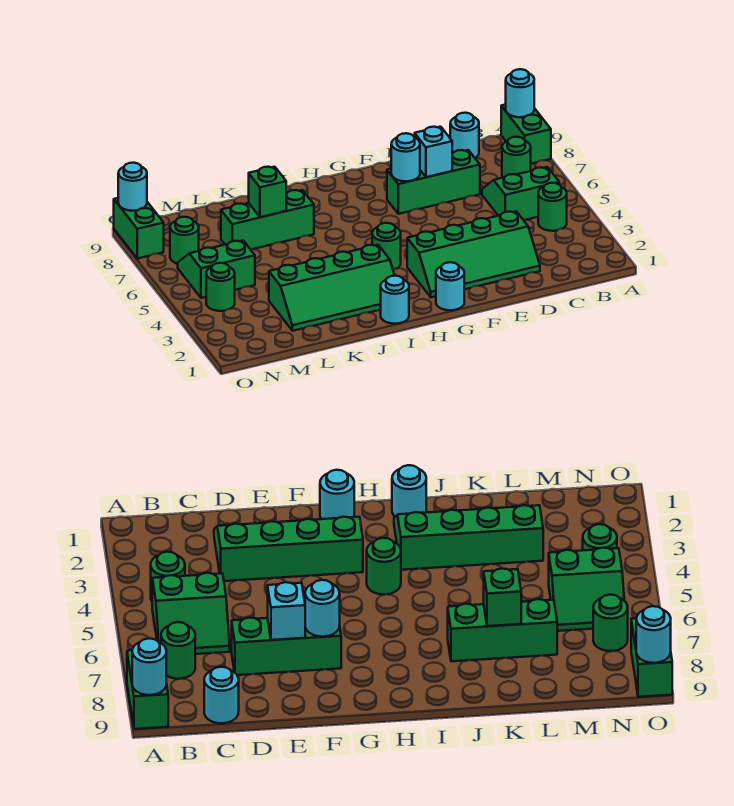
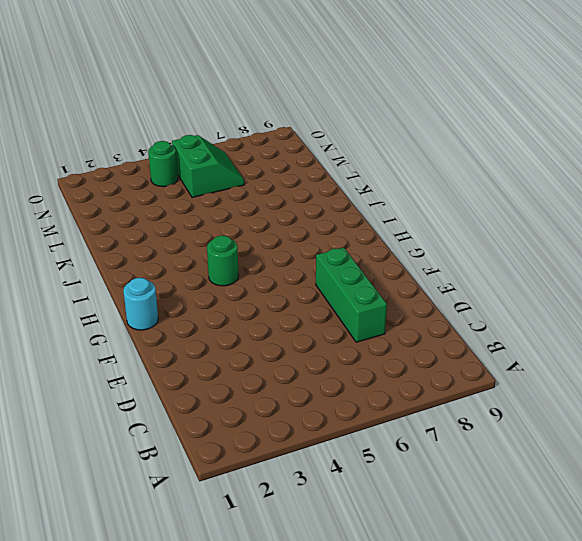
none -> green brick A8:A9 level 1
none -> green round brick B4 level 1
none -> green slope B5:C6 level 1 top 5

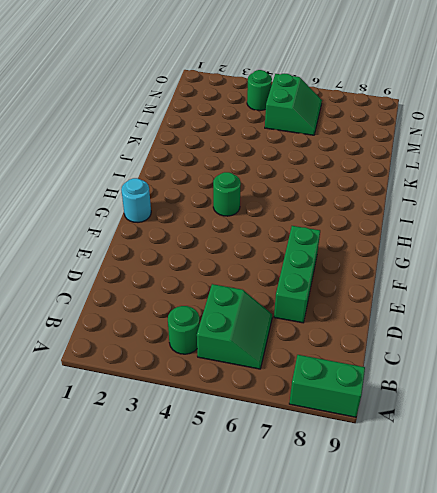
none -> green round brick B7 level 1
none -> cyan round brick C9 level 1
none -> green slope D2:G3 level 1 top 3

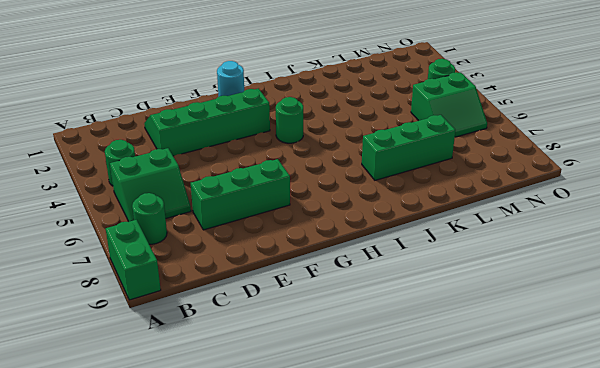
none -> cyan round brick C9 level 1
none -> cyan round brick I1 level 1
none -> green slope I2:L3 level 1 top 3

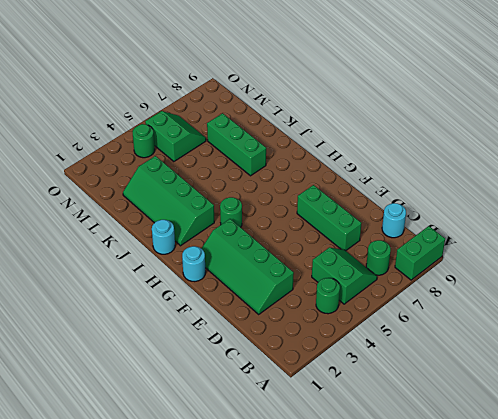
none -> green round brick N7 level 1
none -> green brick O8:O9 level 1
none -> cyan round brick A9 level 2

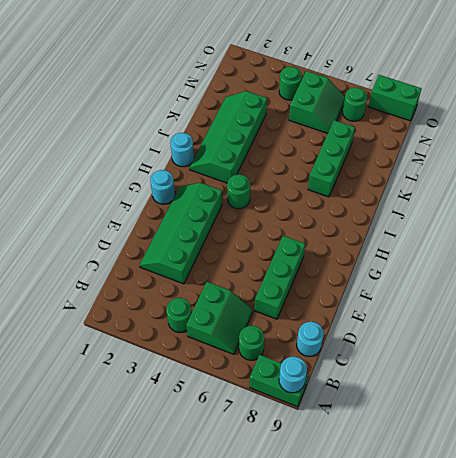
none -> cyan brick E7 level 2
none -> cyan round brick F7 level 2
none -> green brick K7 level 2

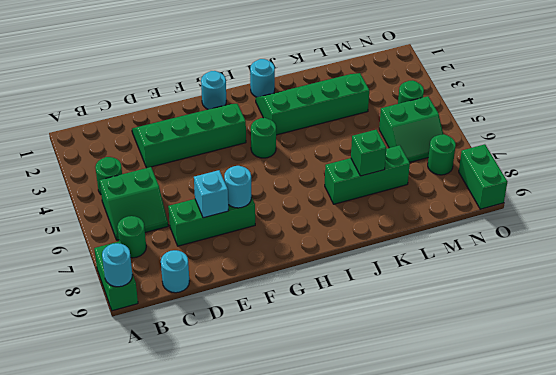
none -> cyan round brick O9 level 2

